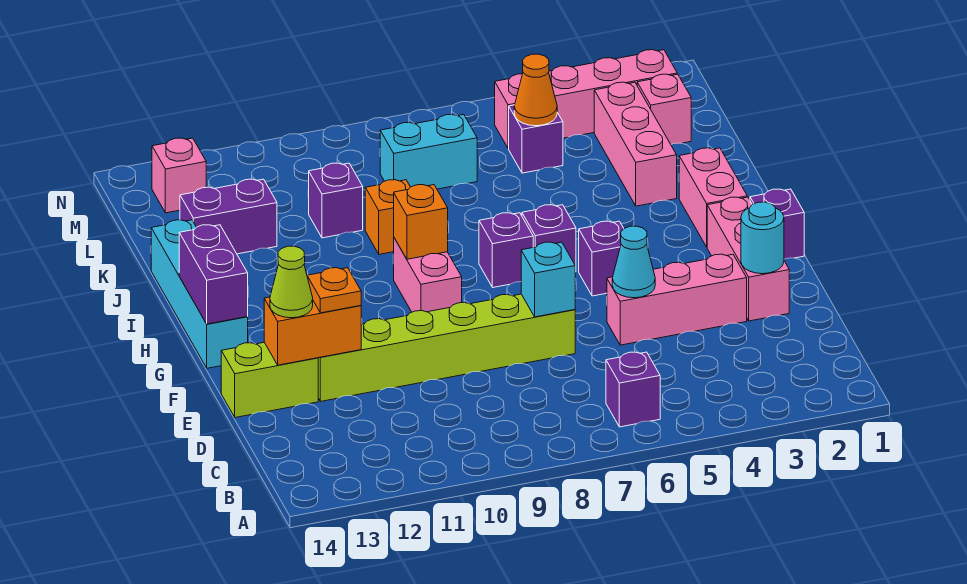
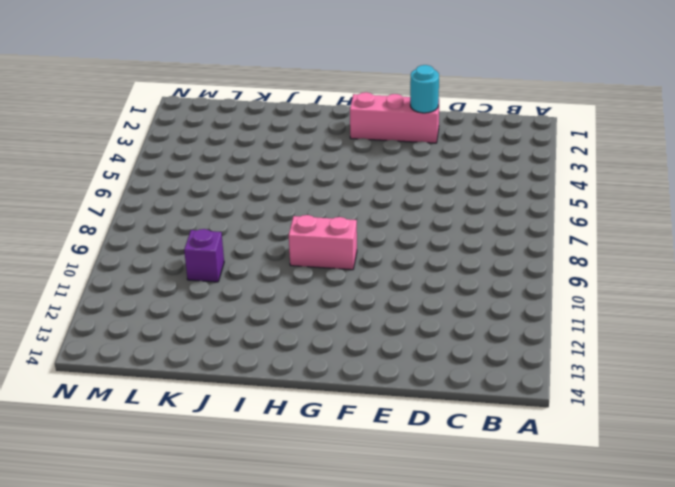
none -> purple brick B6 level 1
none -> pink brick E3:E5 level 1
none -> lime brick E7:E12 level 1
none -> lime brick E13:E14 level 1

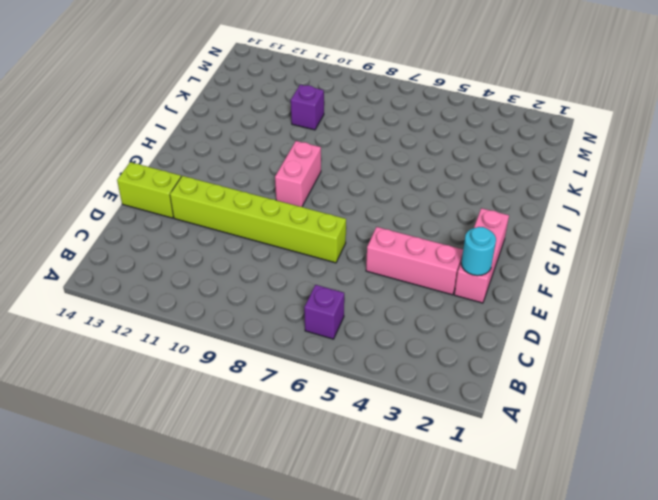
none -> purple brick G1 level 1
none -> purple brick G5 level 1
none -> cyan brick G14:J14 level 1
none -> pink brick H2:I2 level 1

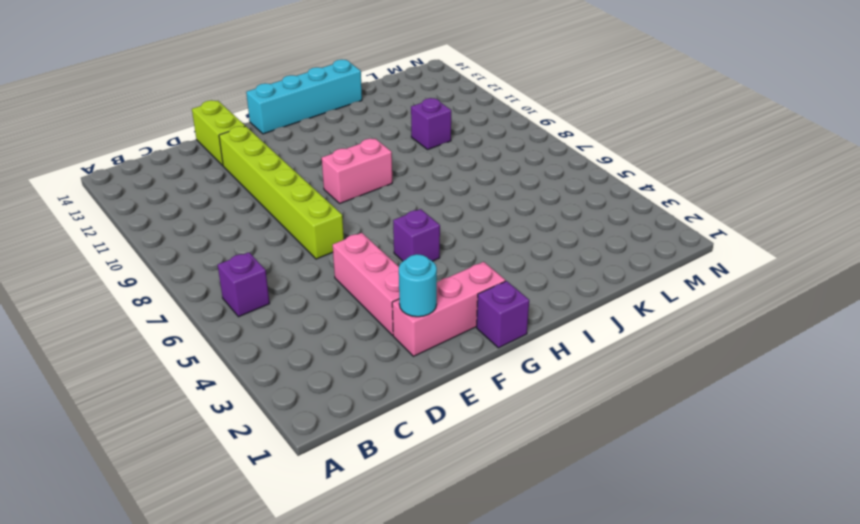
none -> pink brick H2:I2 level 1
none -> purple brick H6 level 1
none -> purple brick H7 level 1
none -> pink brick J3:L3 level 1

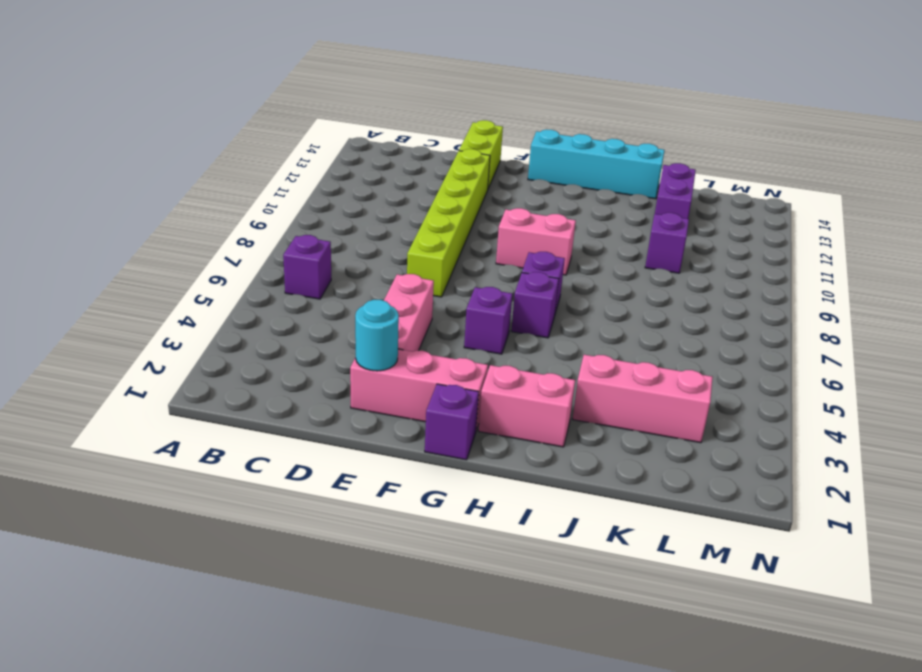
none -> orange brick J9 level 1
none -> pink brick L2 level 1
none -> purple brick L5 level 1
none -> cyan brick L7:L8 level 1

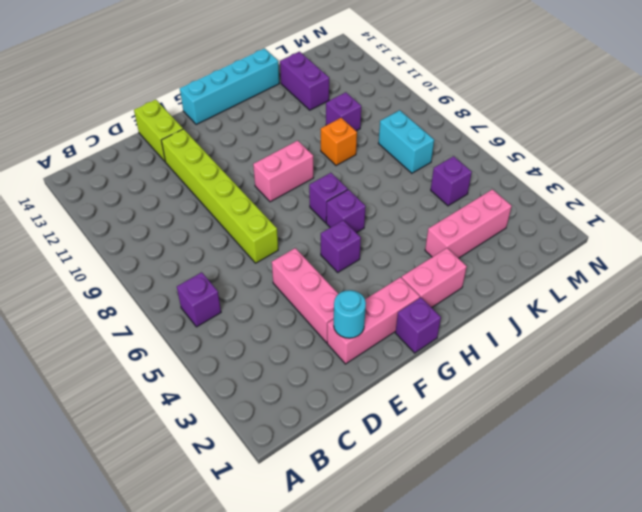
none -> pink brick L2 level 1
none -> pink brick M2:M5 level 1
none -> pink brick M13 level 1
none -> cyan cone E5 level 2

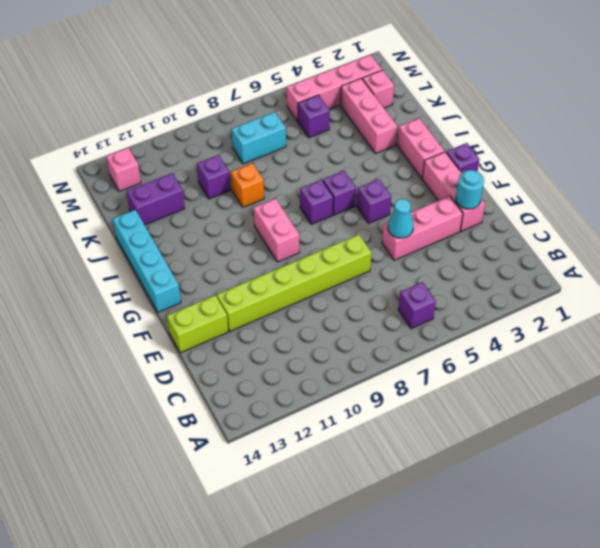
none -> cyan brick E7 level 2
none -> orange brick E12:E13 level 2
none -> purple brick G14:H14 level 2
none -> orange brick H9 level 2

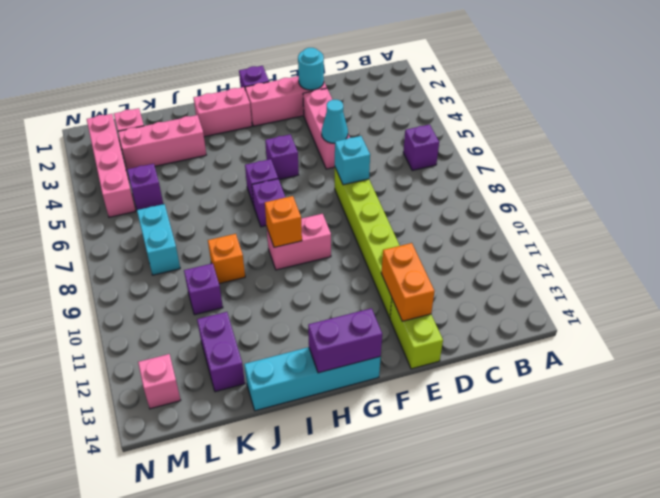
none -> orange cone L5 level 2
none -> orange plate E12 level 3
none -> lime cone E13 level 3

